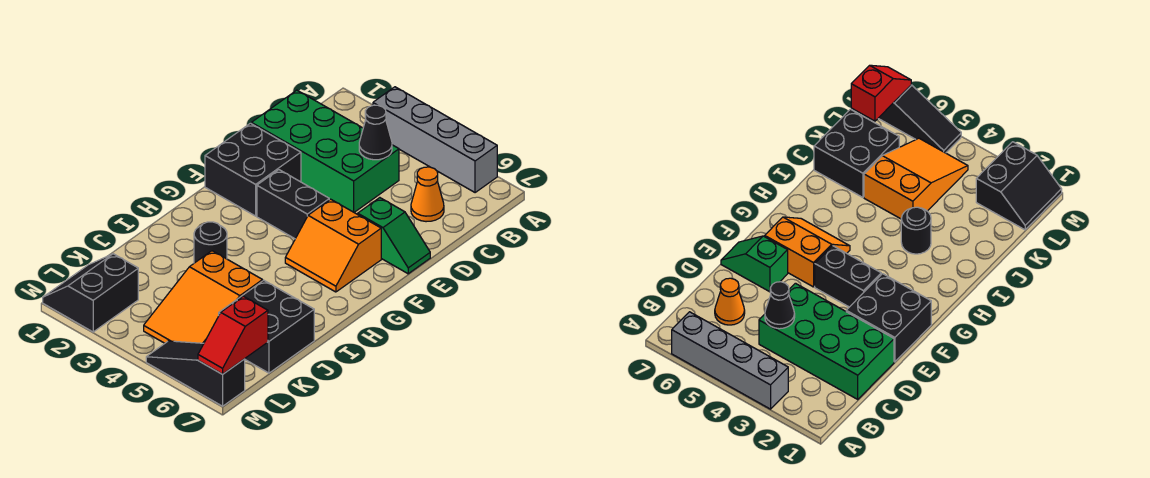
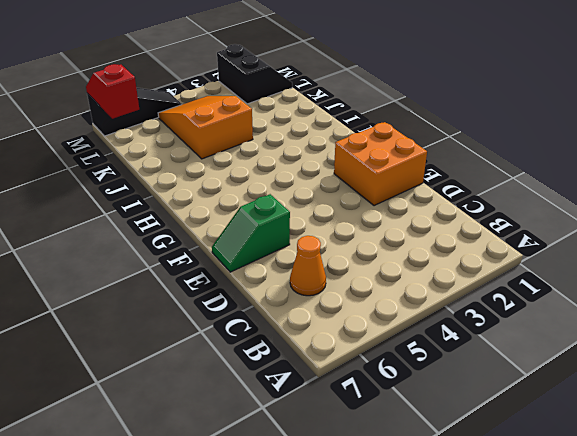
orange brick E1:F2 level 1 -> black brick E1:F2 level 1
none -> grey brick A3:A6 level 1
none -> green brick C1:D4 level 1
none -> black brick F3:F4 level 1

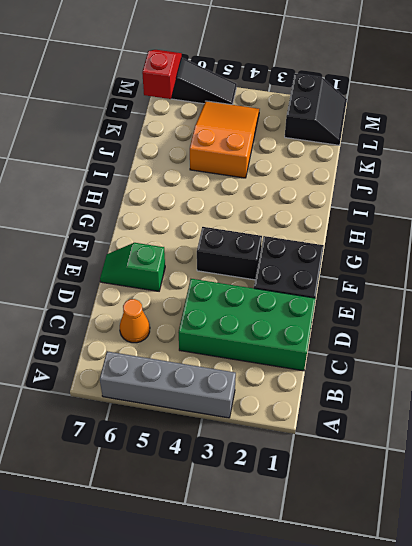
none -> orange slope F5:G6 level 1 top F
none -> black round brick I3 level 1
none -> black brick J6:K7 level 1

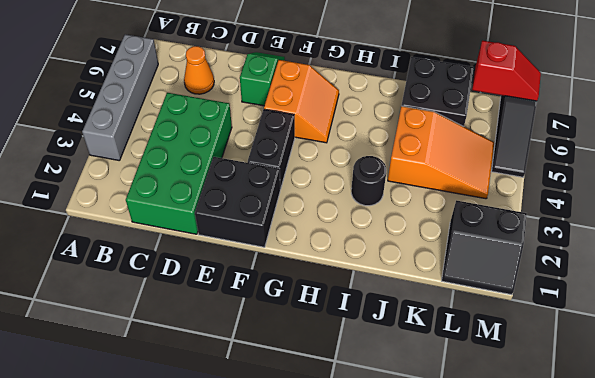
none -> black cone C4 level 2

